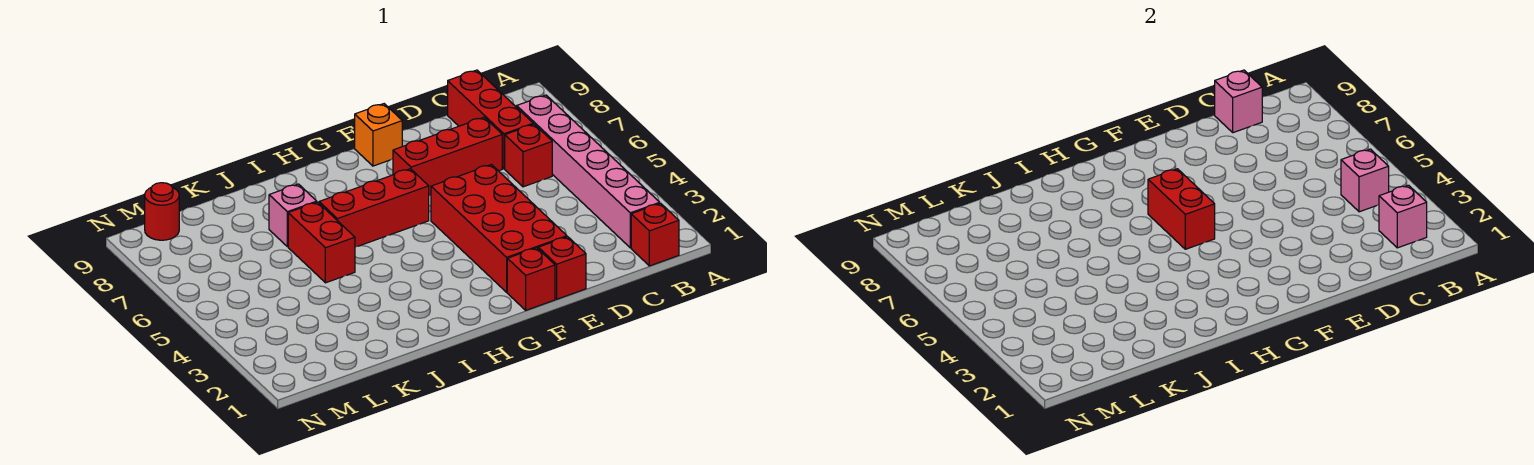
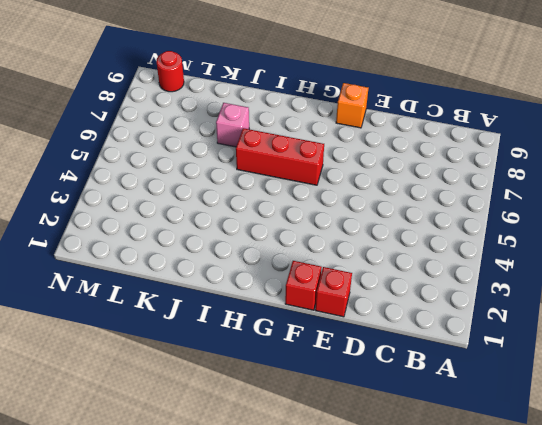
none -> red brick B1 level 1
none -> pink brick B2:B7 level 1
none -> red brick C6 level 1

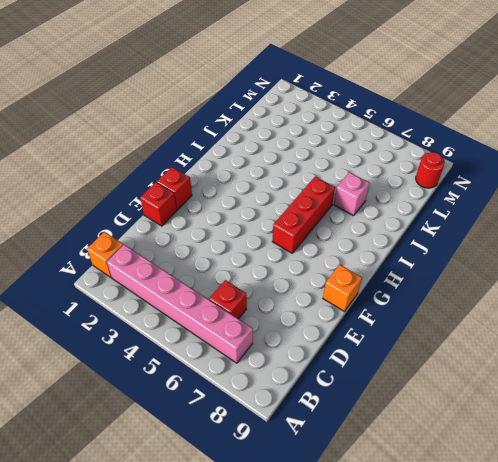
orange brick B1 level 1 -> red brick B1 level 1
none -> red brick C7:C9 level 1
none -> red brick D7:F7 level 1
none -> red brick E2:F5 level 1

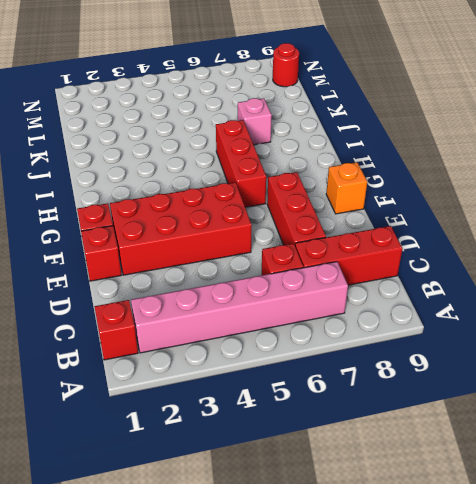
none -> red brick J5:J6 level 1
none -> pink brick B2 level 2
none -> pink brick B4 level 2

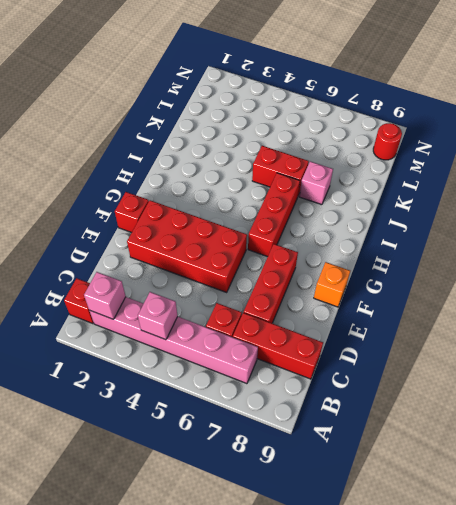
none -> red brick E1 level 1
none -> pink brick C9 level 2
none -> red brick G5:G6 level 2

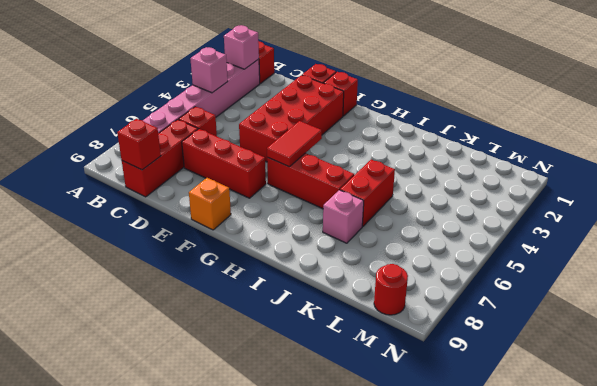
red brick C9 level 2 -> pink brick C9 level 2
red tile G5:G6 level 2 -> red brick G5:G6 level 2

